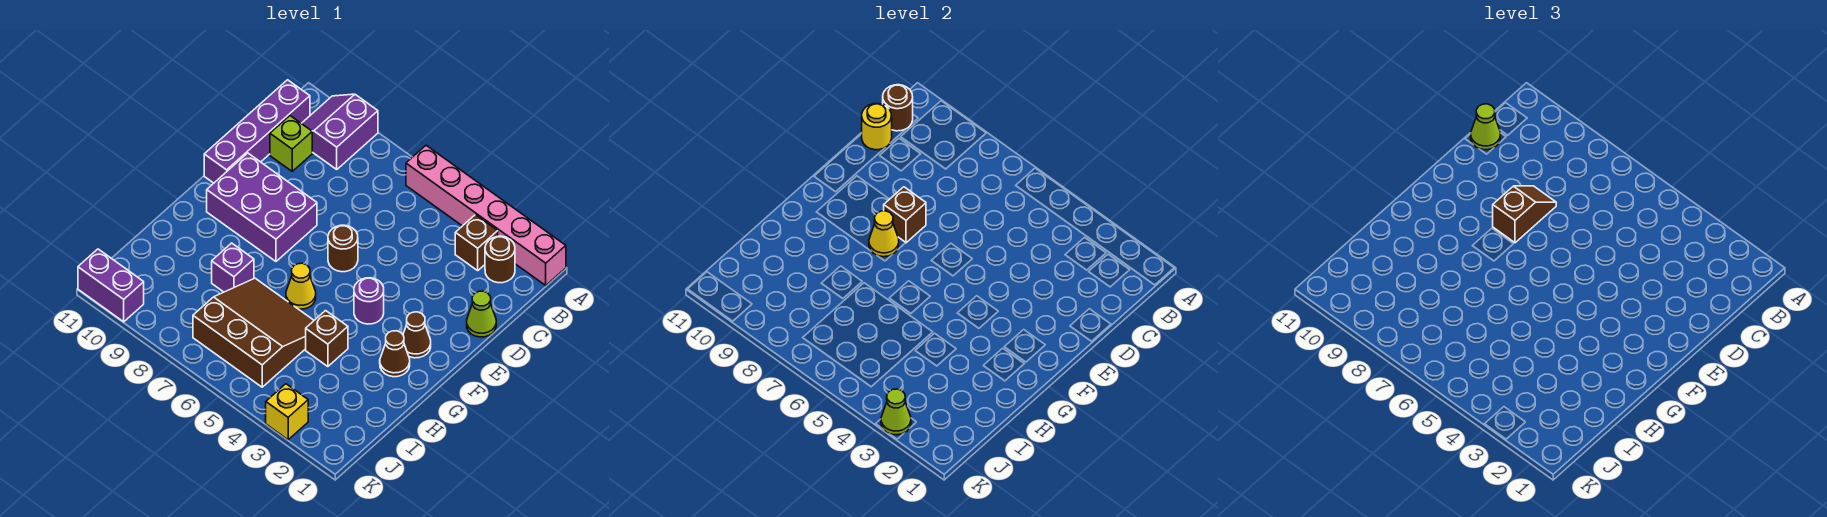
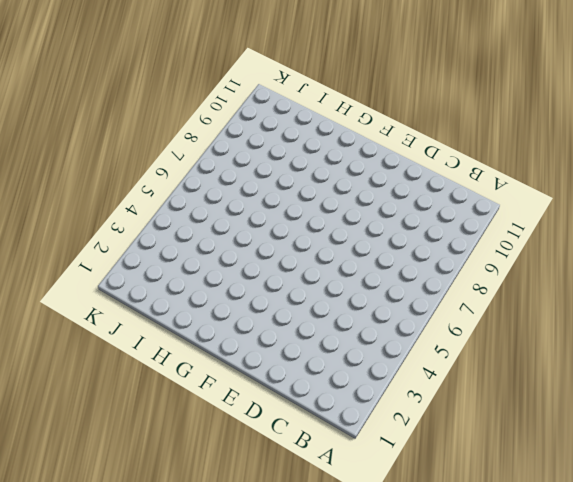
none -> pink brick A1:A6 level 1
none -> purple slope A9:B10 level 1 top 9
none -> brown round brick B2 level 1

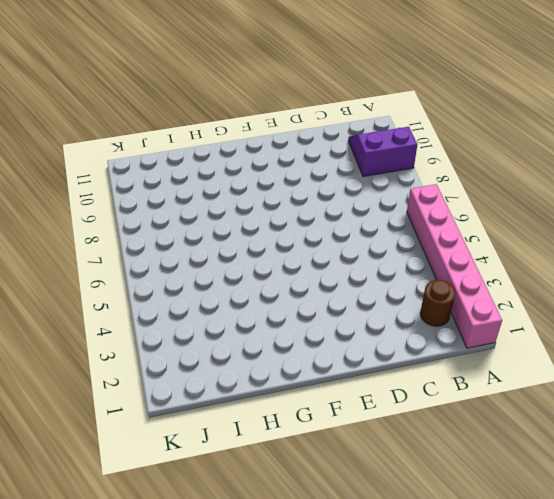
none -> brown brick B3 level 1
none -> purple brick B11:E11 level 1
none -> lime brick C10 level 1

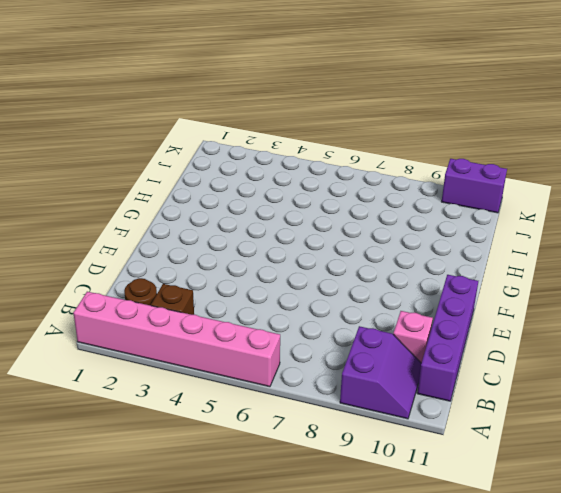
pink brick C10 level 1 -> lime brick C10 level 1
none -> lime cone D1 level 1
none -> brown round brick E6 level 1
none -> purple brick E8:F10 level 1

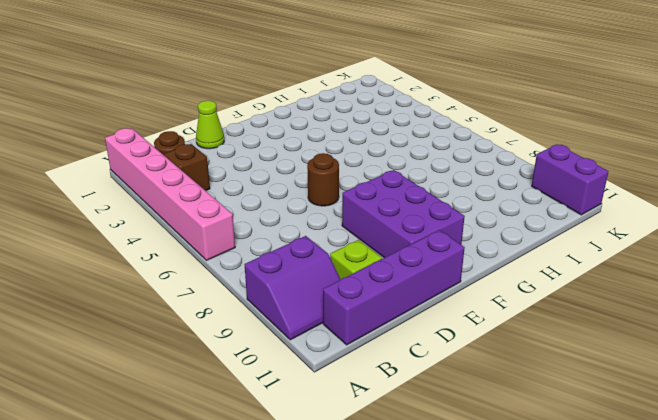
none -> brown cone F2 level 1
none -> purple round brick F4 level 1
none -> brown cone G2 level 1

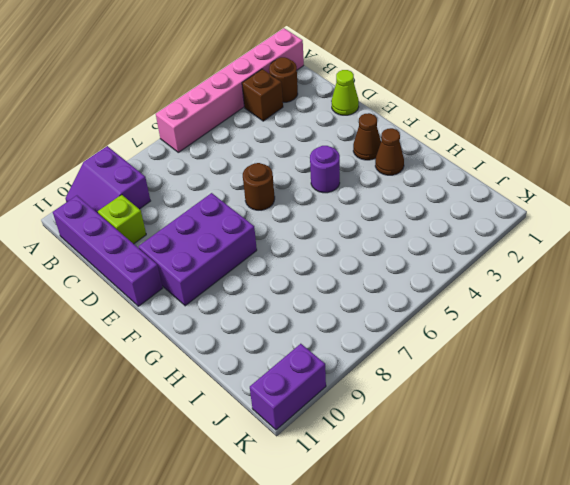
none -> yellow cone G6 level 1
none -> brown brick H4 level 1
none -> brown slope H5:J7 level 1 top J

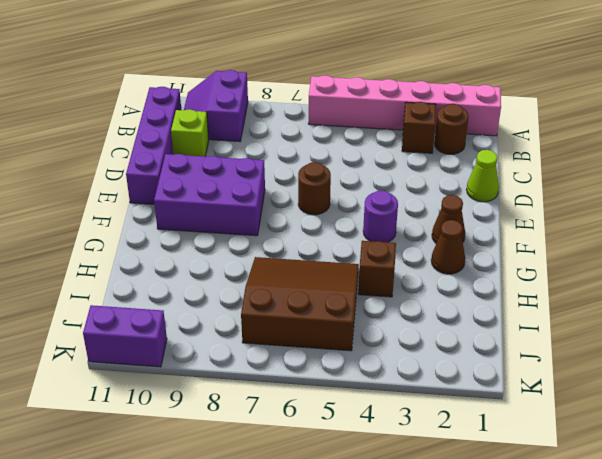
none -> yellow cone G6 level 1
none -> purple brick H8 level 1
none -> yellow brick K3 level 1

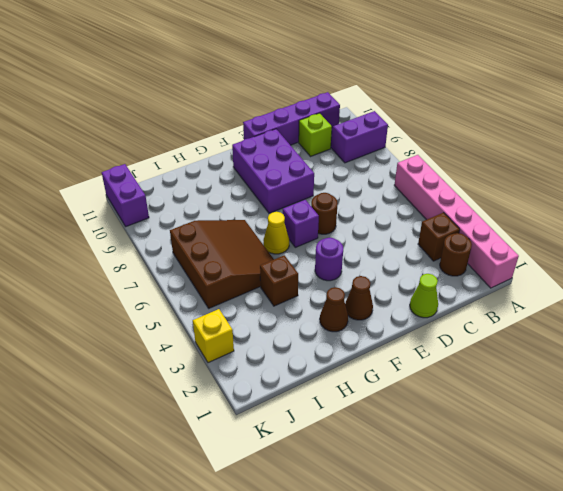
purple brick F6 level 1 -> purple brick H8 level 1
none -> brown round brick B11 level 2
none -> yellow round brick C11 level 2
none -> brown brick E8 level 2

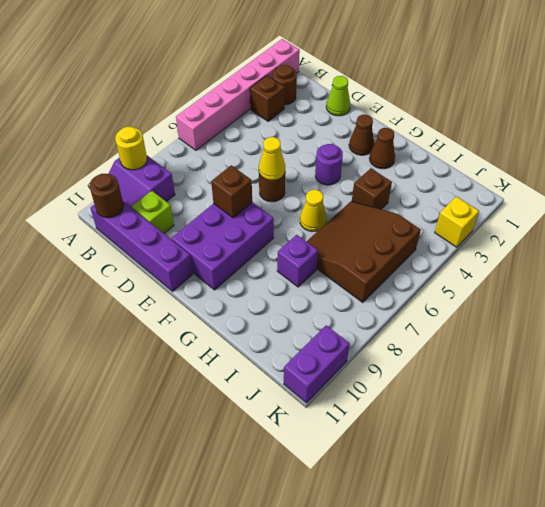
yellow round brick A9 level 2 -> yellow round brick C11 level 2
yellow cone E6 level 2 -> yellow cone F8 level 2
none -> lime cone K3 level 2
none -> lime cone C11 level 3
none -> brown slope D8:E8 level 3 top E

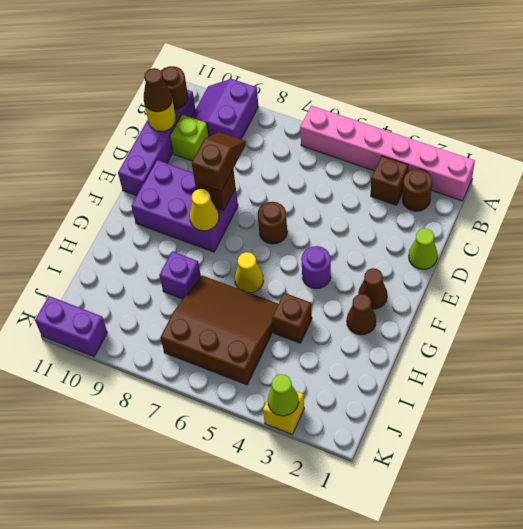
brown cone C11 level 3 -> lime cone C11 level 3

